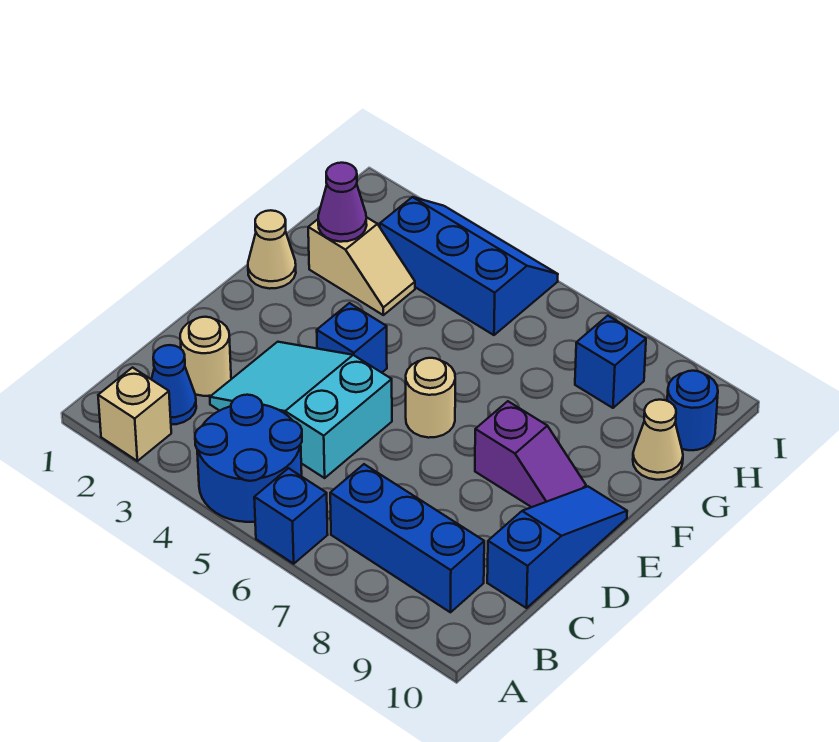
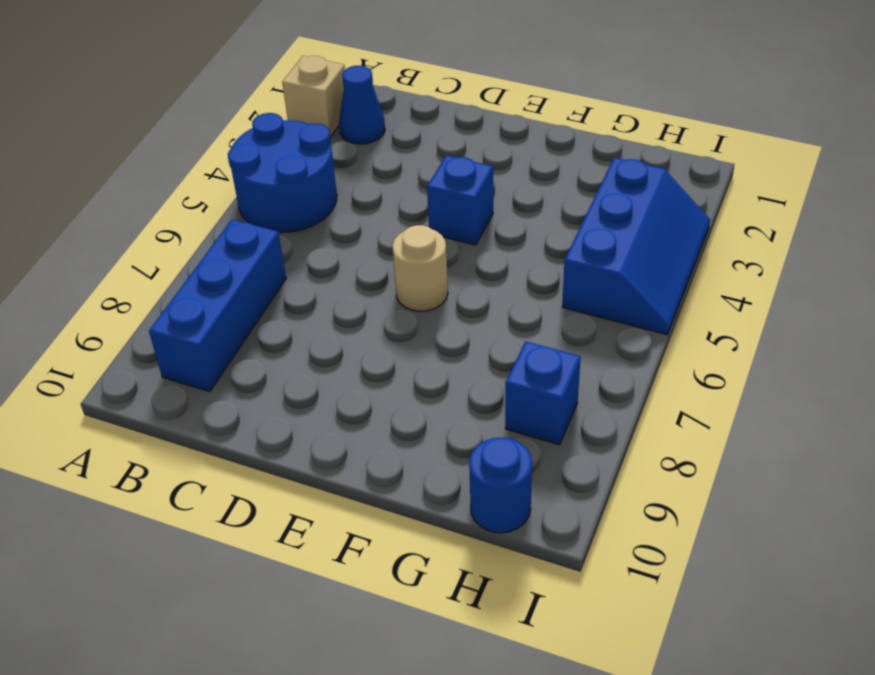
none -> blue brick A6 level 1
none -> tan round brick C2 level 1
none -> cyan slope C3:D5 level 1 top 5

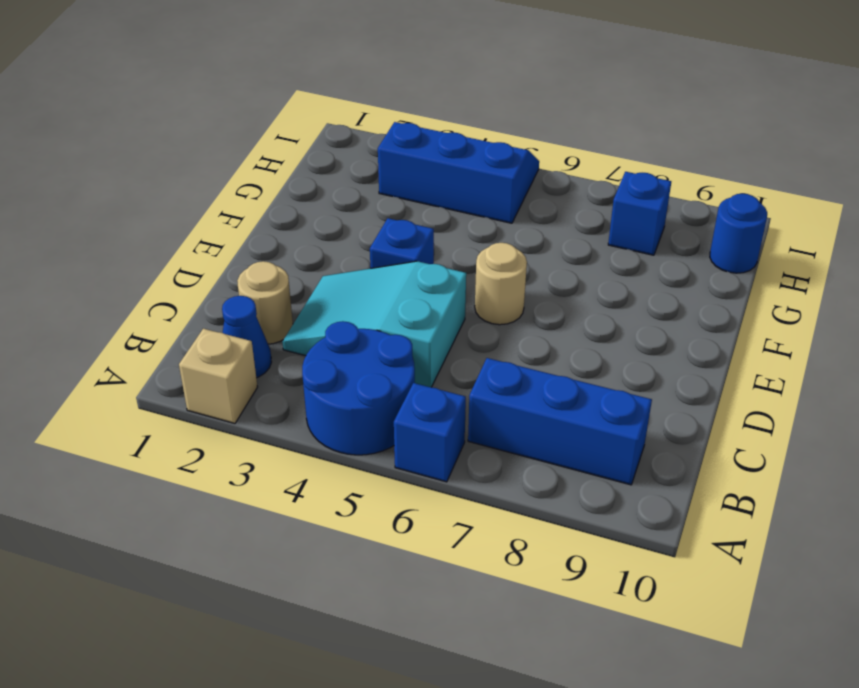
none -> blue slope C10:E10 level 1 top C
none -> purple slope E8:E9 level 1 top 8
none -> tan cone F1 level 1

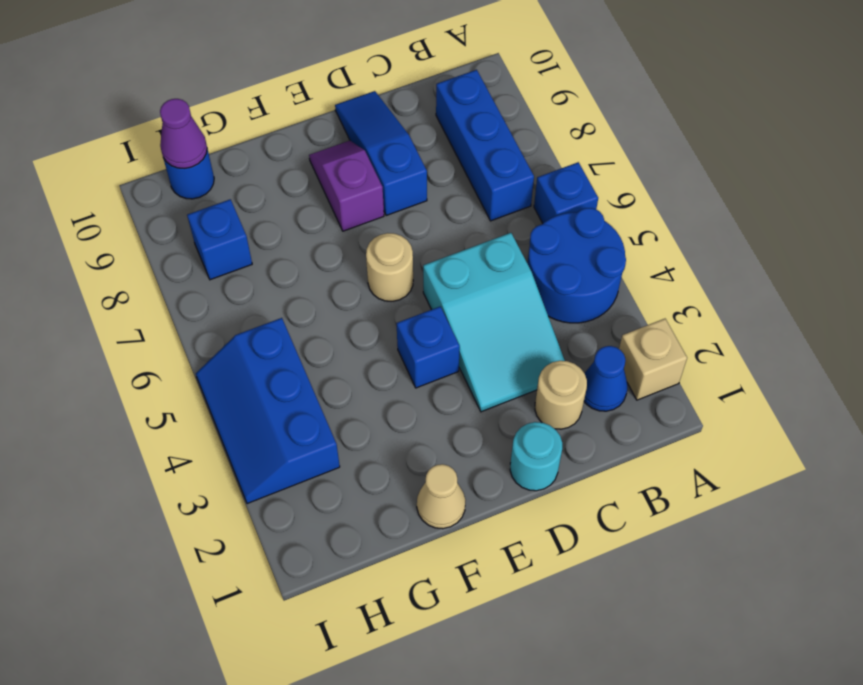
cyan round brick D1 level 1 -> none
blue slope D8:D10 level 1 top 8 -> blue slope C10:E10 level 1 top C
purple cone H10 level 2 -> purple cone G2 level 2
none -> tan slope G2:G3 level 1 top 2
none -> tan cone G10 level 1

